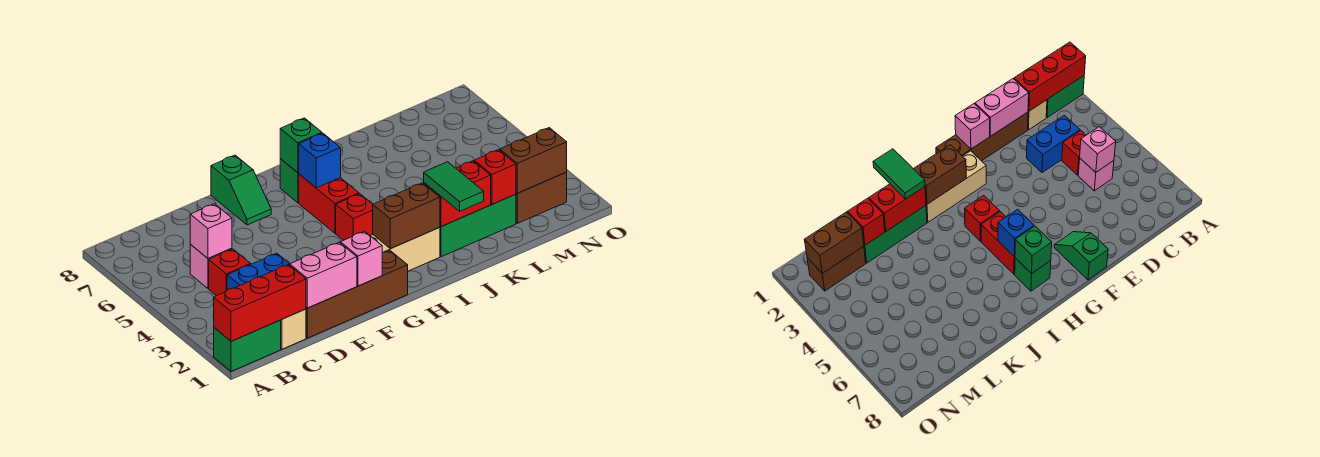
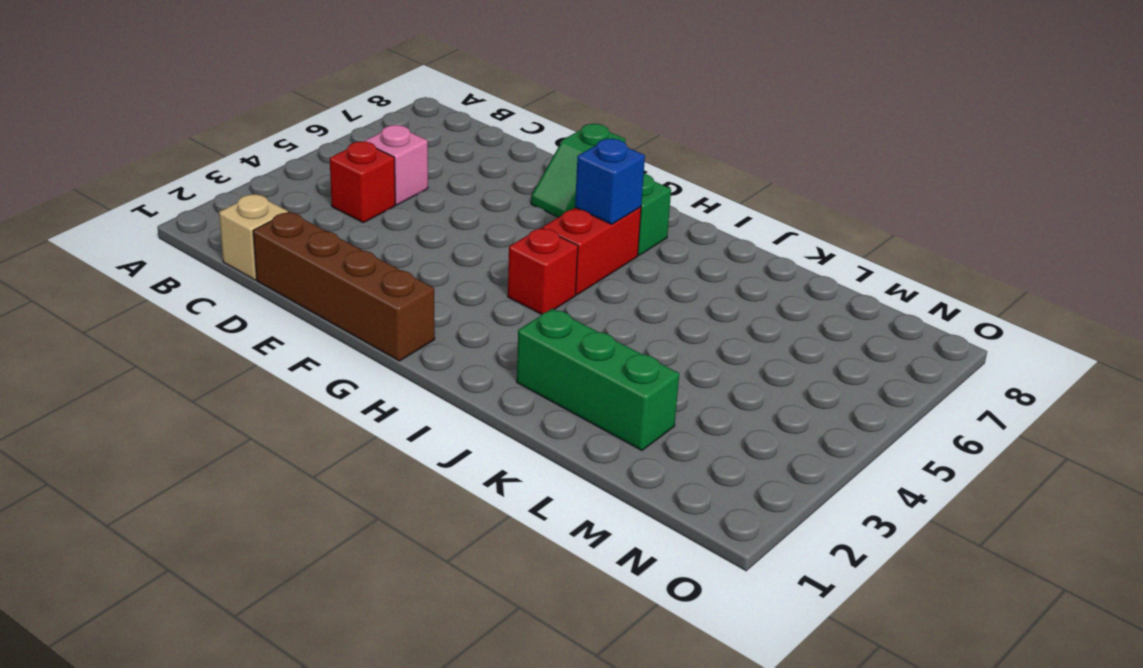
none -> green brick A1:B1 level 1
none -> blue brick C3:D3 level 1
none -> tan brick G2:I2 level 1

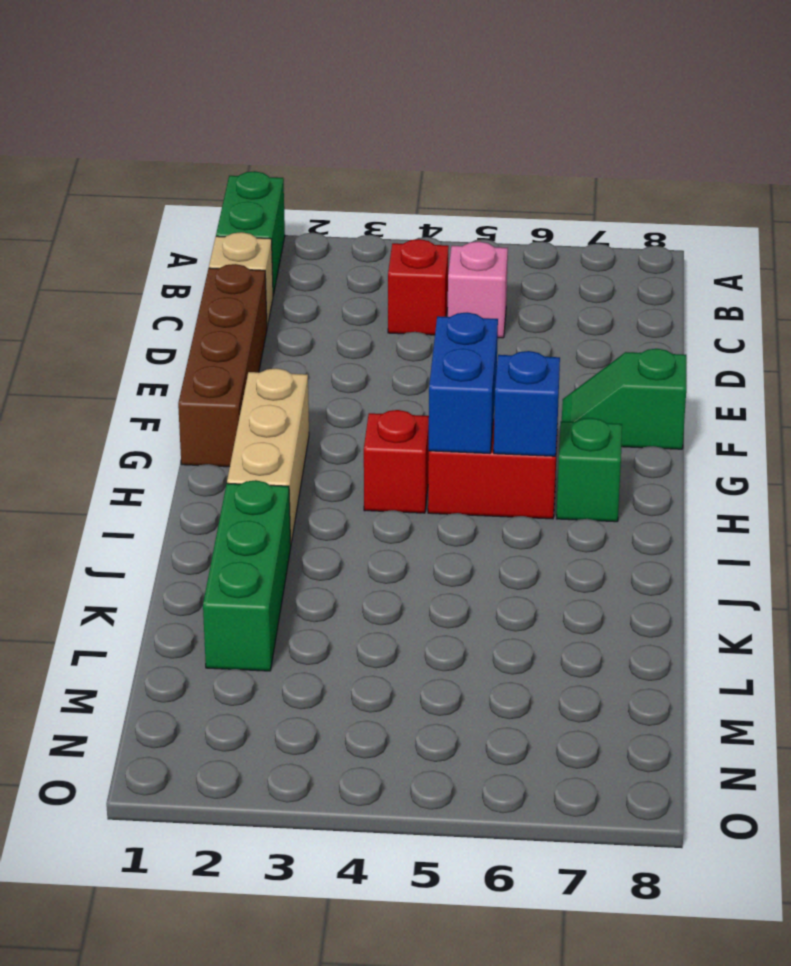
blue brick G5:H5 level 2 -> blue brick C3:D3 level 1
none -> brown brick M2:N2 level 1
none -> red brick A1:C1 level 2
none -> pink brick C5 level 2

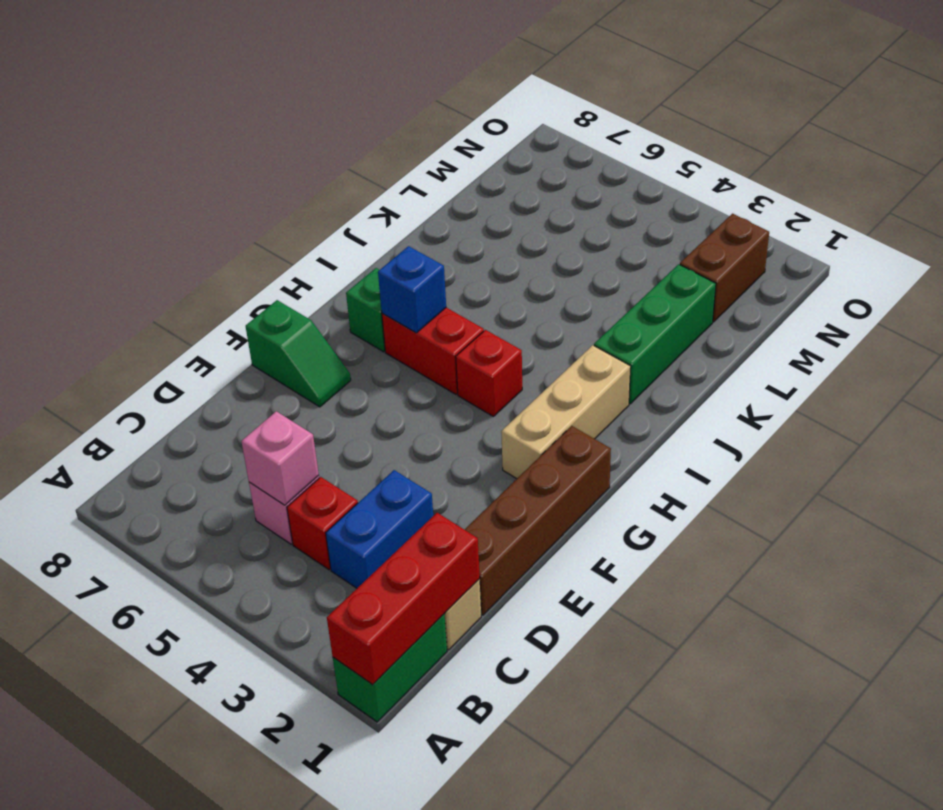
none -> pink brick D1:E1 level 2
none -> pink brick F1 level 2
none -> brown brick H2:I2 level 2

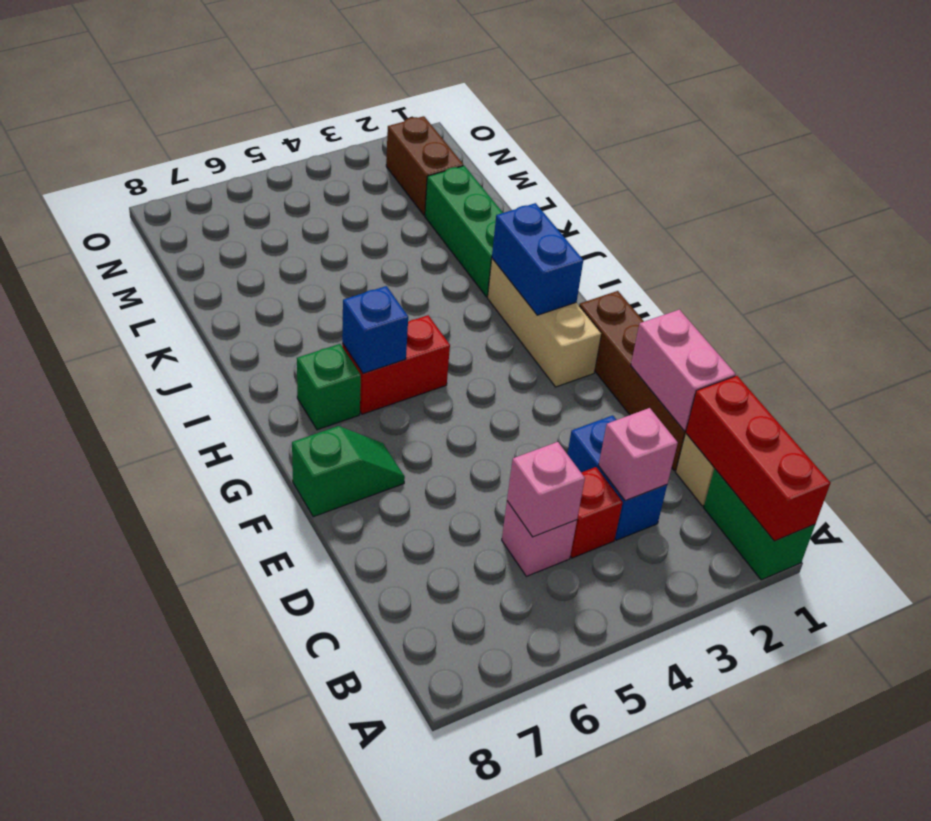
pink brick C3 level 2 -> pink brick F1 level 2
blue brick H2:I2 level 2 -> brown brick H2:I2 level 2
none -> red brick H4 level 1
none -> green brick H7 level 2
none -> red brick J2:K2 level 2

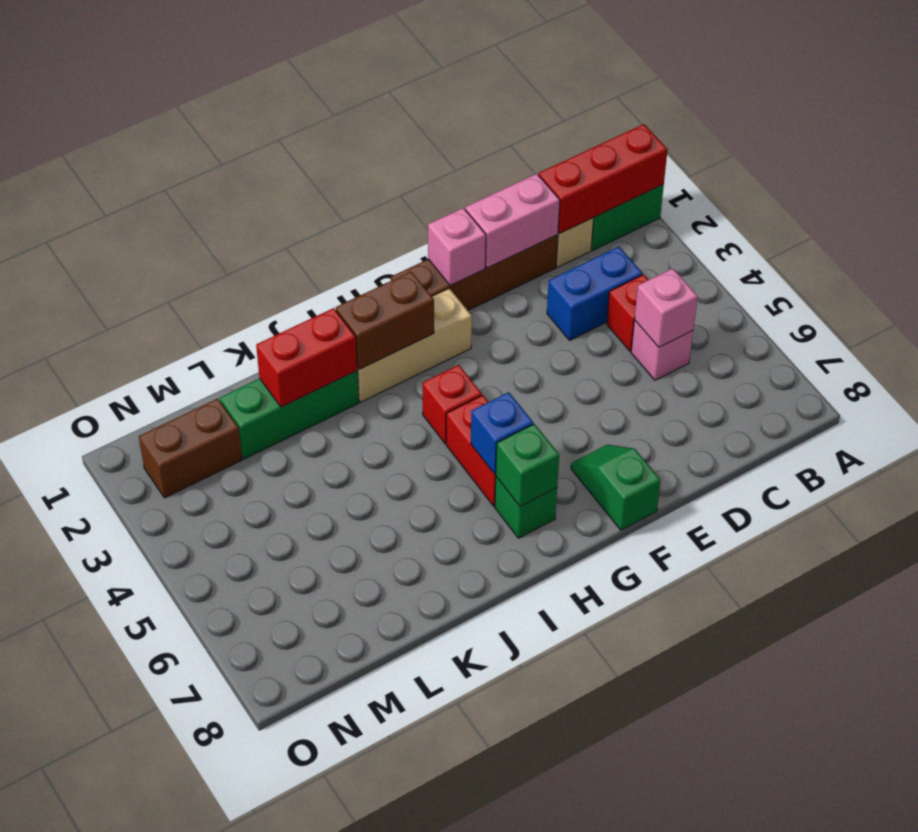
none -> red brick L2 level 2
none -> brown brick M2:N2 level 2
none -> green tile J1:J2 level 3

